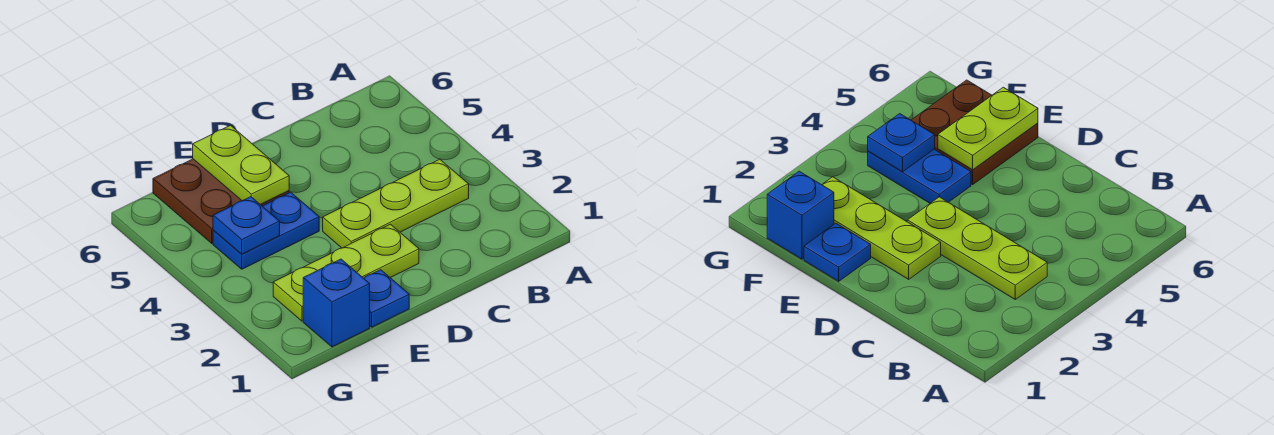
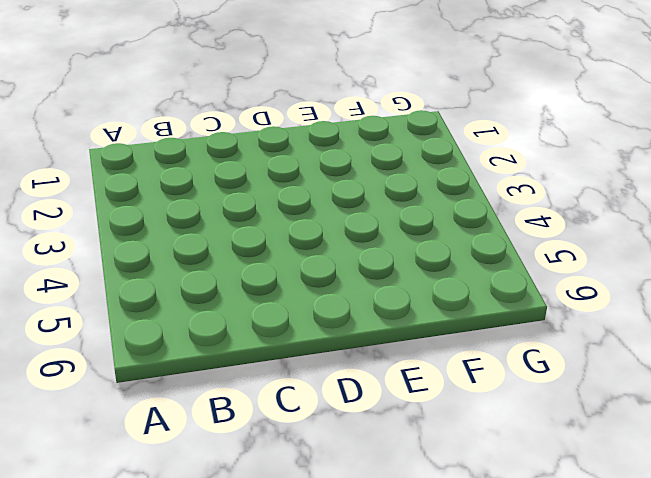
none -> lime plate B3:D3 level 1
none -> lime plate D2:F2 level 1

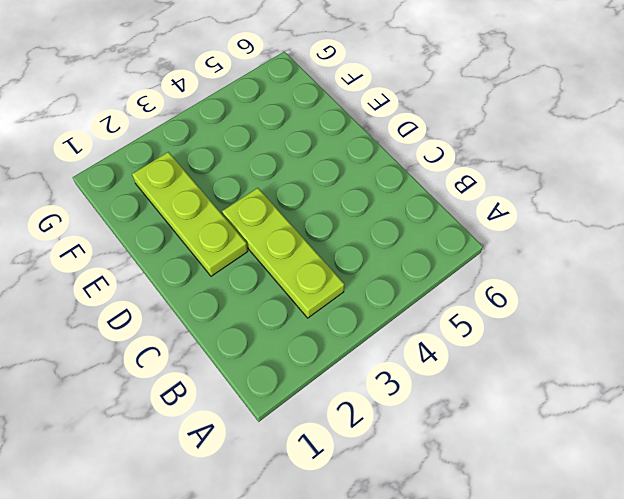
none -> blue plate E1 level 1
none -> blue plate E4:F4 level 1

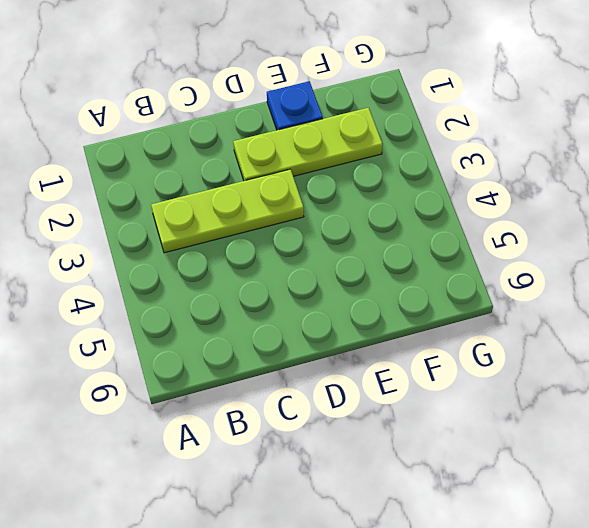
none -> blue plate E4:F4 level 1
none -> brown plate E5:F6 level 1

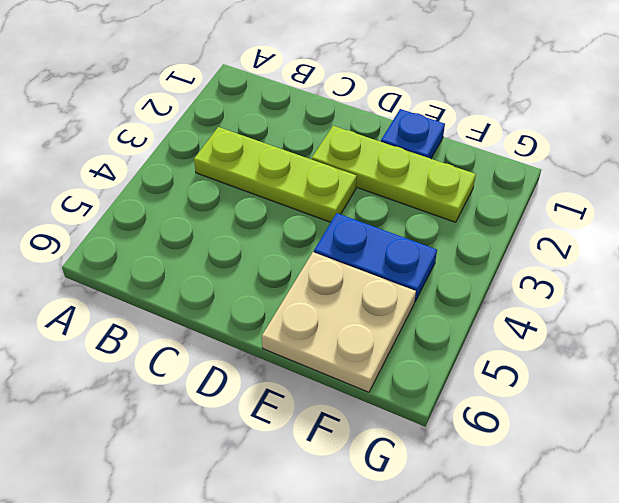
tan plate E5:F6 level 1 -> brown plate E5:F6 level 1
none -> blue brick F1 level 1
none -> lime plate E5:E6 level 2

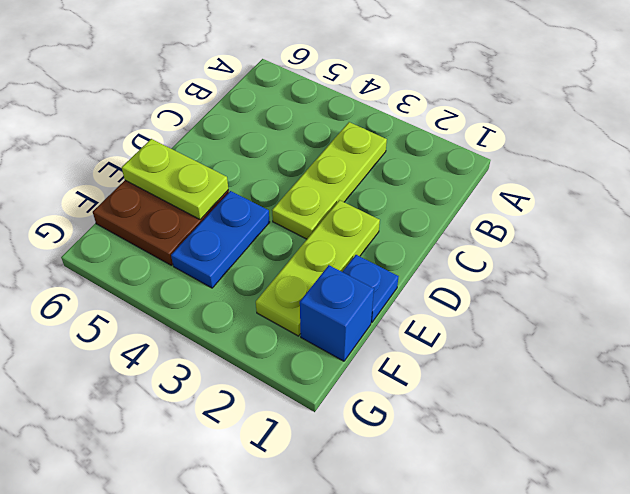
none -> blue plate F4 level 2

